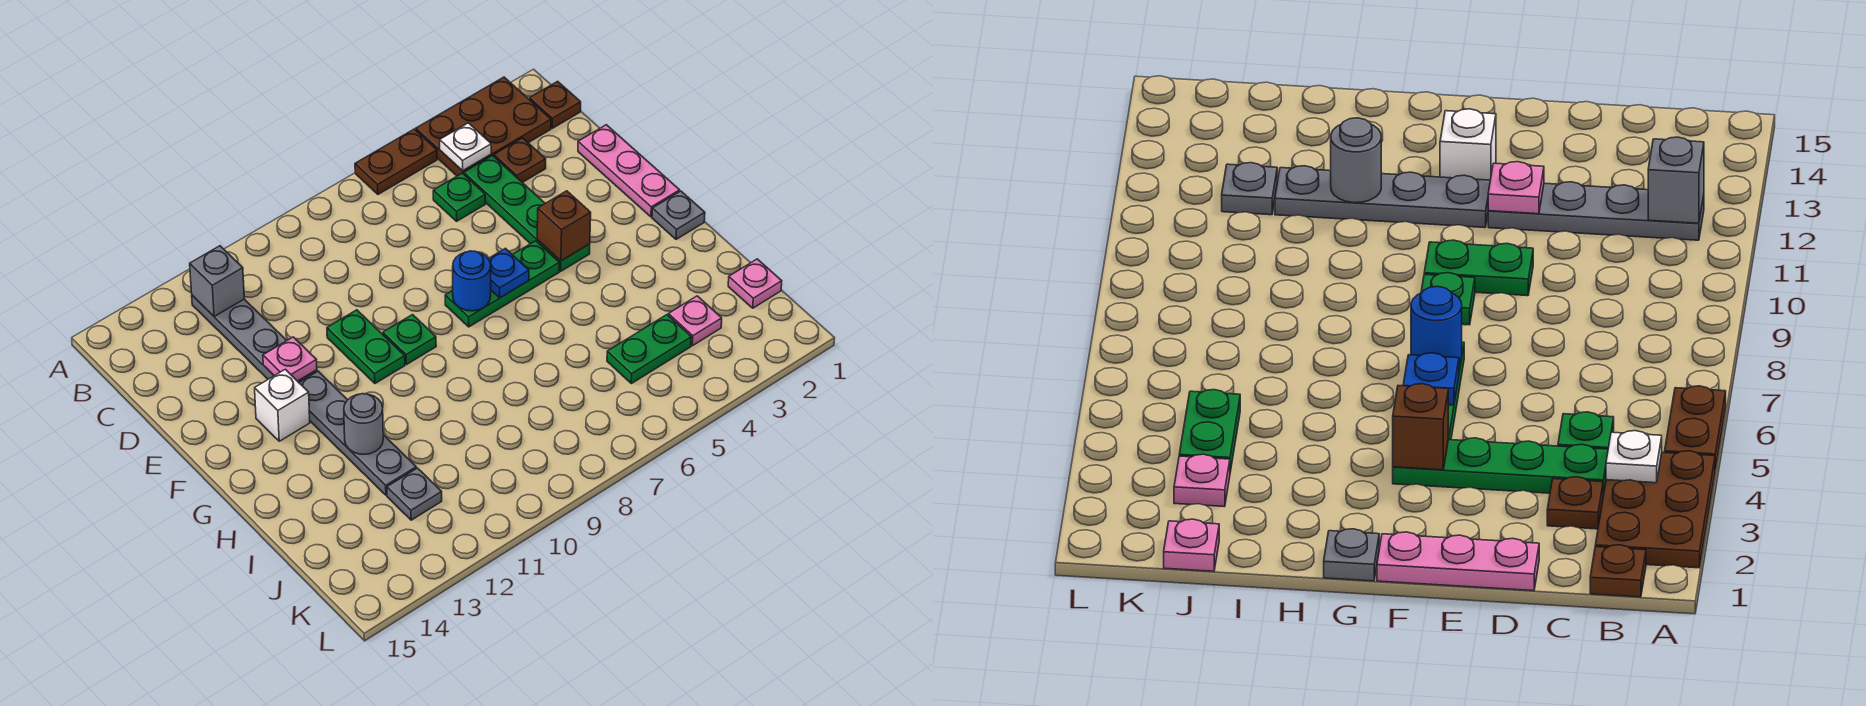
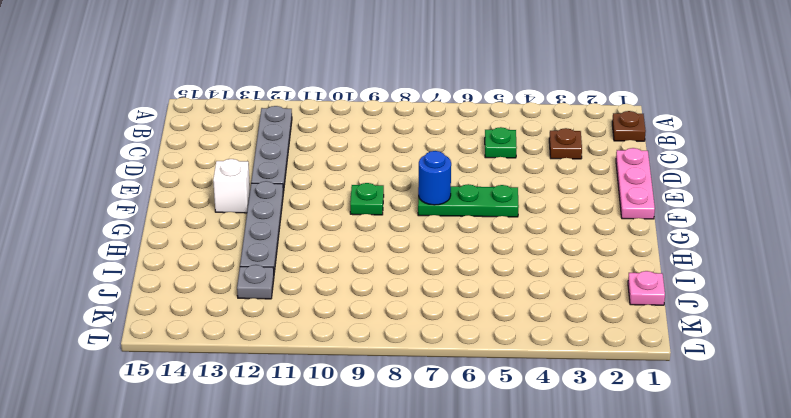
none -> brown plate A2:B4 level 1
none -> brown plate A5:A6 level 1
none -> green plate C4:F4 level 1

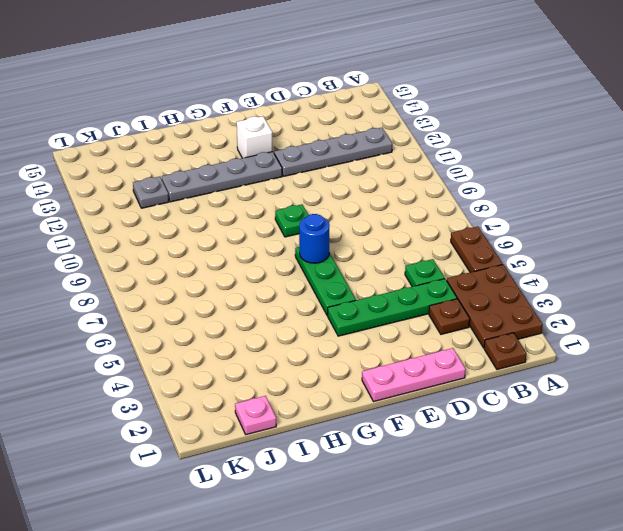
none -> green plate E10:F10 level 1
none -> grey plate G1 level 1
none -> pink plate J3 level 1

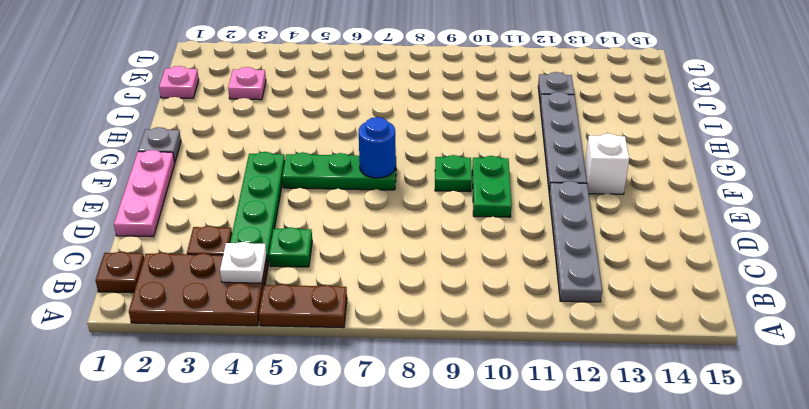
none -> green plate J4:J5 level 1
none -> grey brick B12 level 2
none -> pink plate E12 level 2

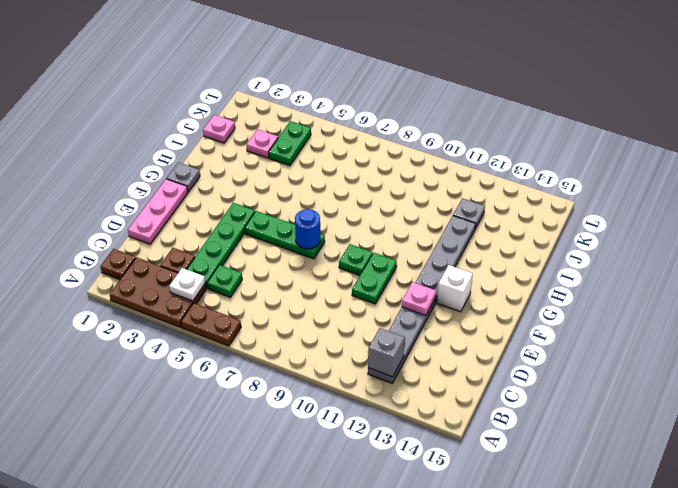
green plate J4:K4 level 1 -> green plate J4:J5 level 1
none -> brown brick F4 level 2
none -> blue plate F6 level 2
none -> grey round brick H12 level 2

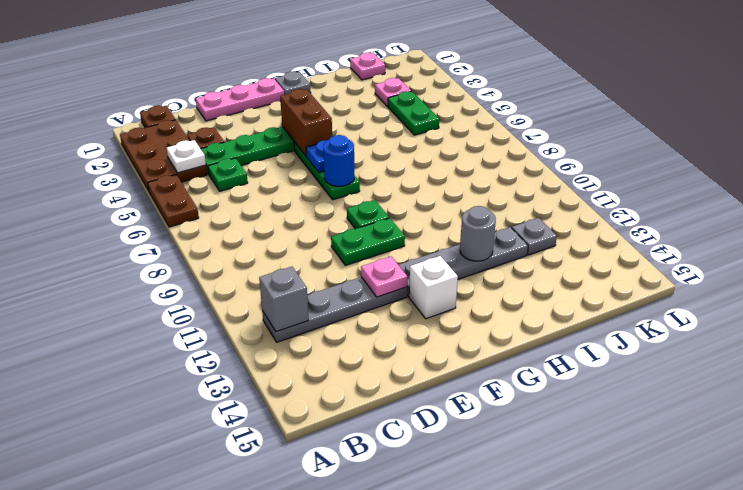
brown brick F4:F5 level 2 -> brown brick F4 level 2

